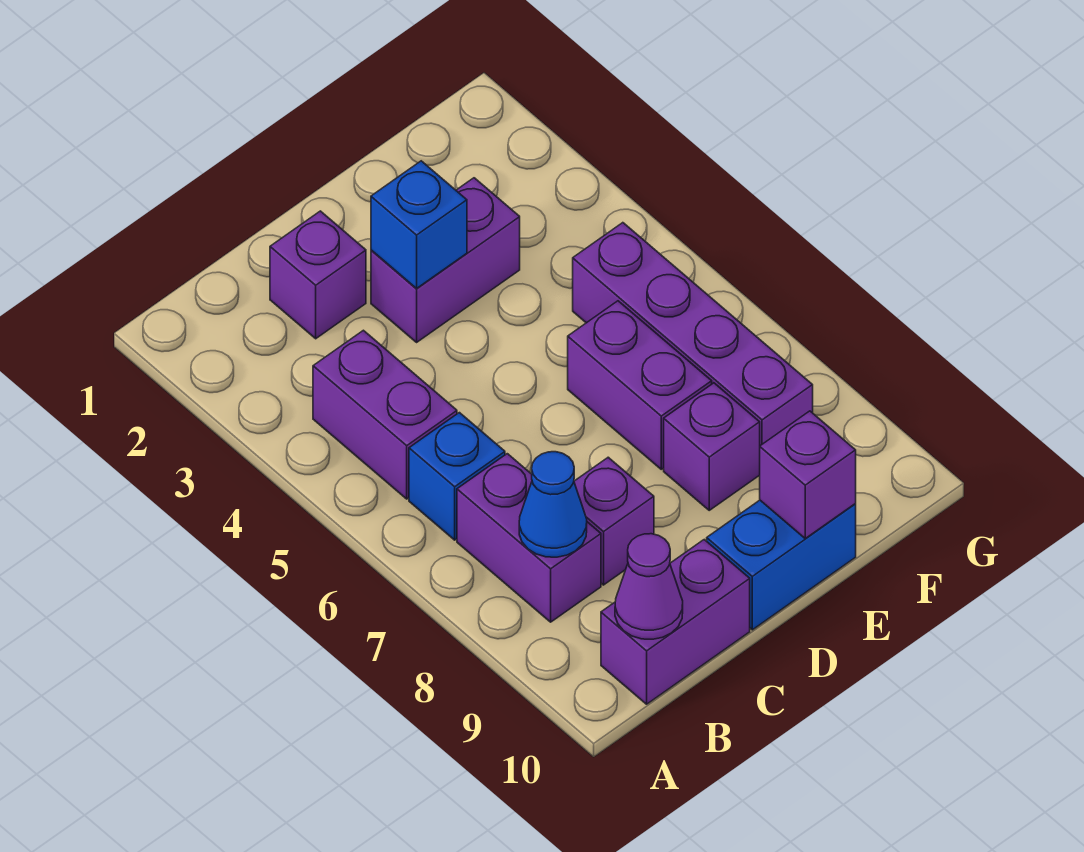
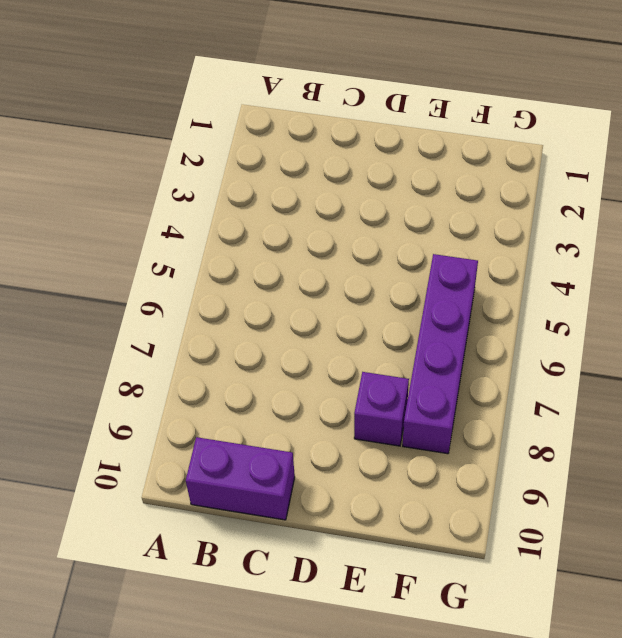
none -> purple brick B4:B5 level 1
none -> blue brick B6 level 1
none -> purple brick B7:B8 level 1

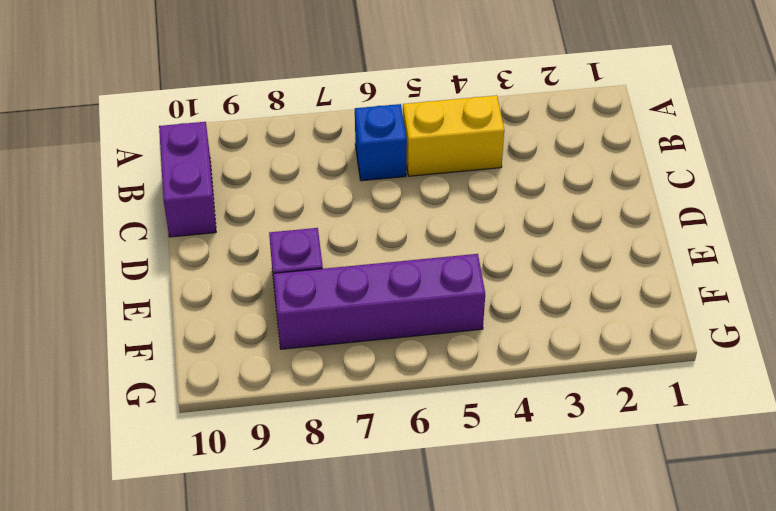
yellow brick B4:B5 level 1 -> purple brick B4:B5 level 1
none -> purple brick B7:B8 level 1
none -> purple brick C2 level 1
none -> purple brick C8 level 1

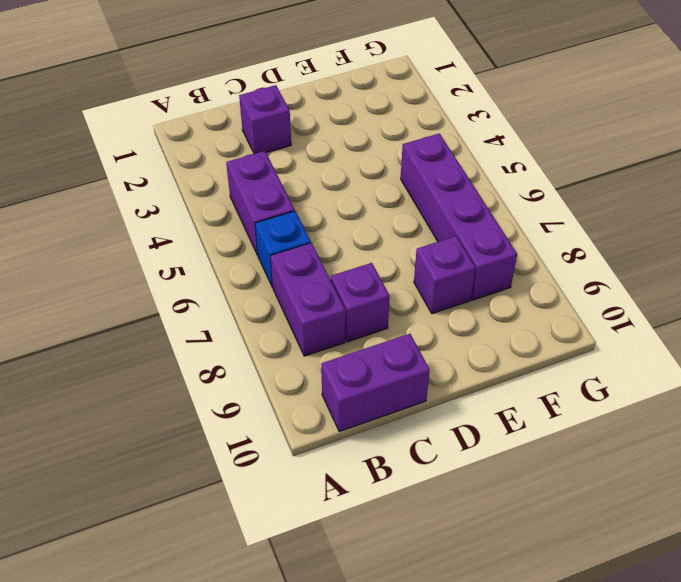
none -> purple brick D3:E3 level 1
none -> blue brick D10:E10 level 1
none -> purple brick E6:E7 level 1

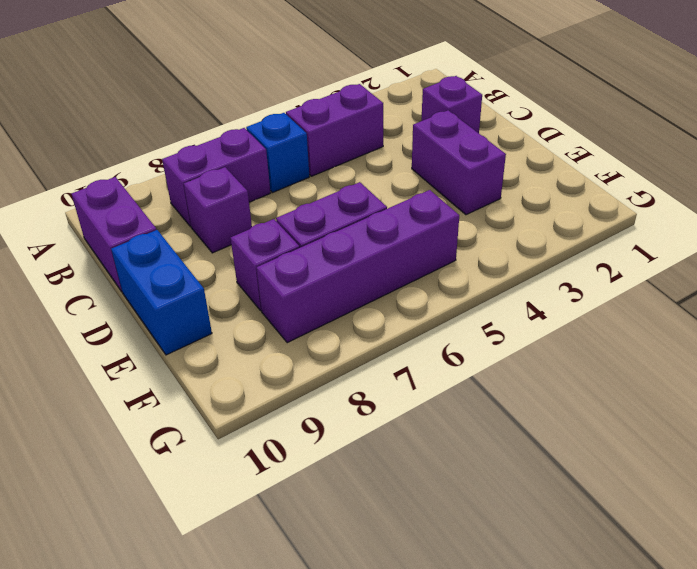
none -> blue cone B8 level 2
none -> purple cone B10 level 2
none -> blue brick D3 level 2

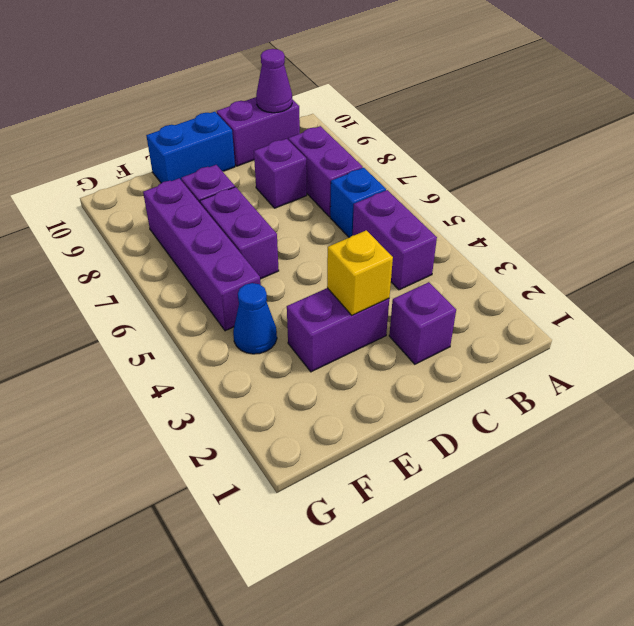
yellow brick D3 level 2 -> blue brick D3 level 2
blue cone F4 level 1 -> blue cone B8 level 2
none -> purple brick E10 level 2

